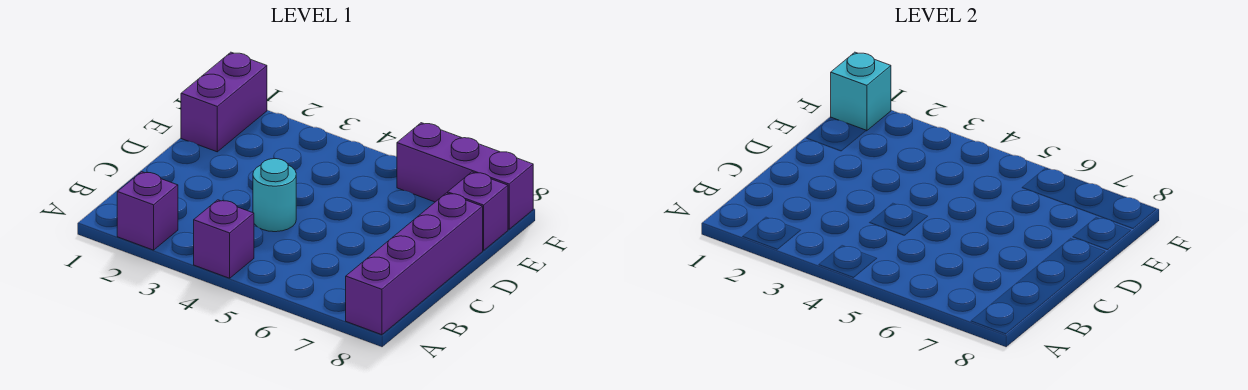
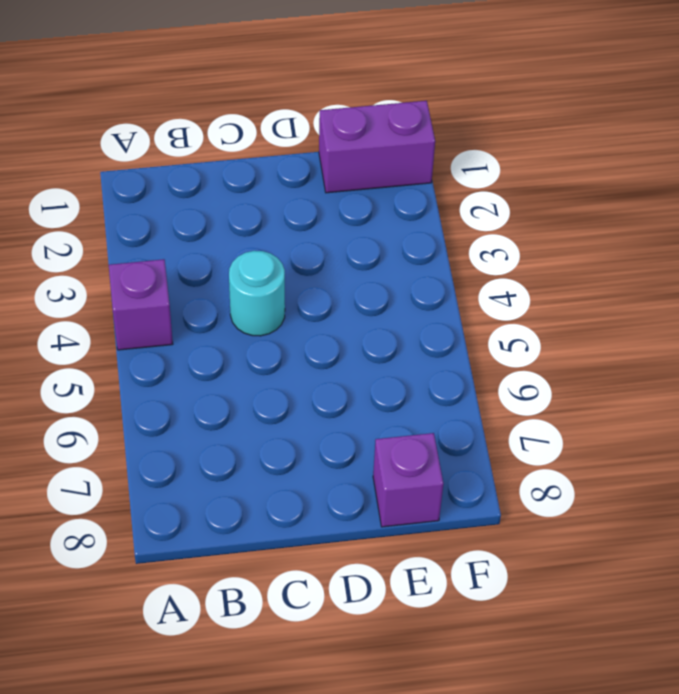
none -> purple brick A2 level 1
none -> purple brick A8:D8 level 1

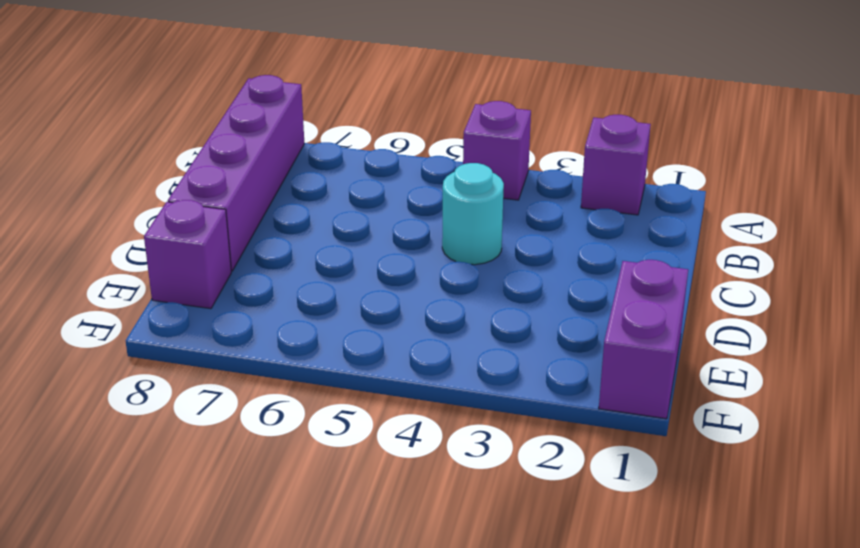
none -> purple brick F6:F8 level 1
none -> cyan brick F1 level 2

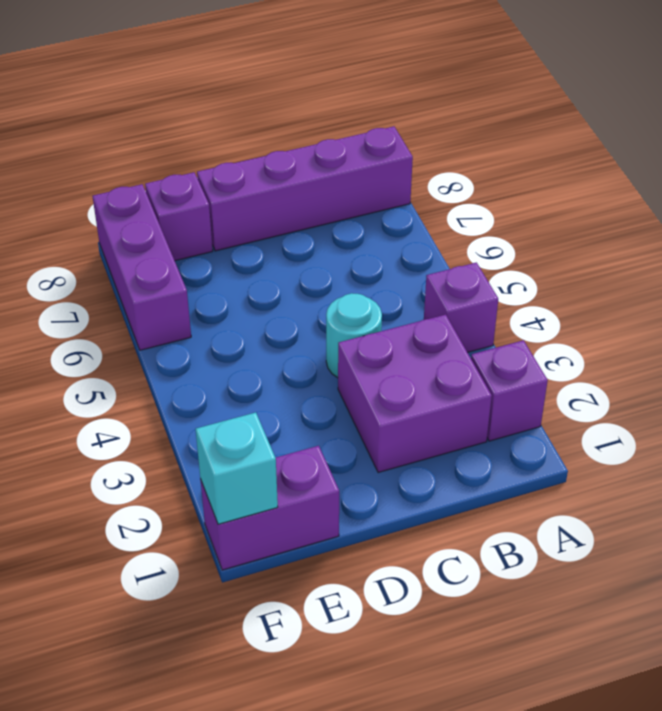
purple brick B2:C3 level 1 -> none

